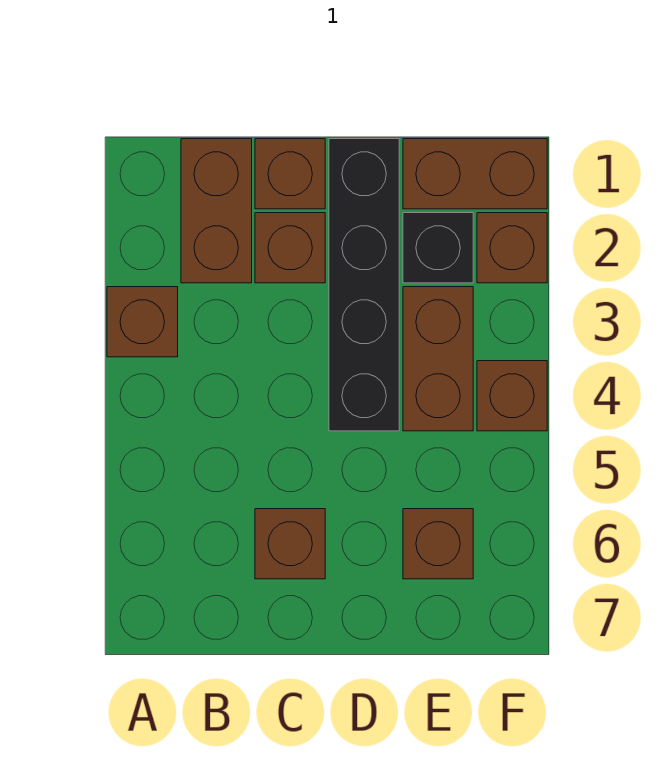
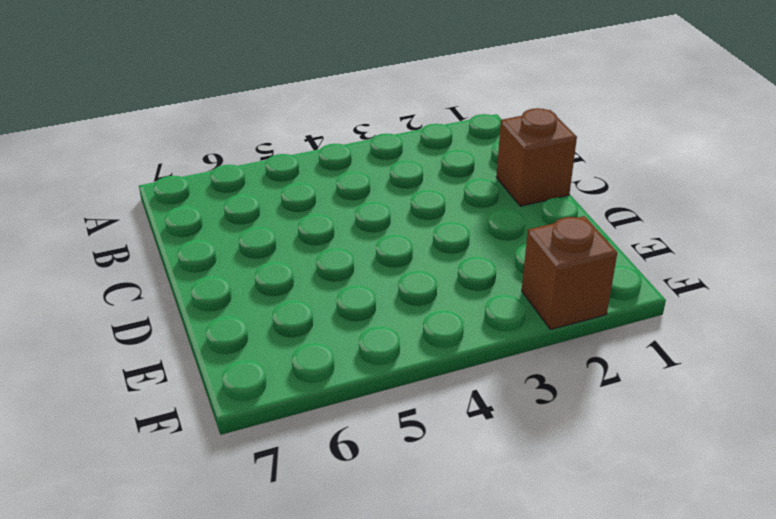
none -> brown brick A3 level 1
none -> brown brick B1:B2 level 1
none -> brown brick C2 level 1

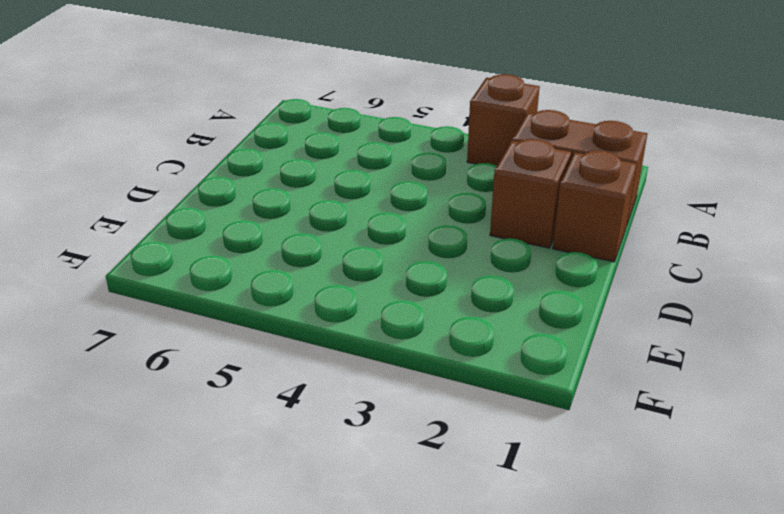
none -> brown brick C6 level 1
none -> black brick D1:D4 level 1
none -> brown brick E1:F1 level 1

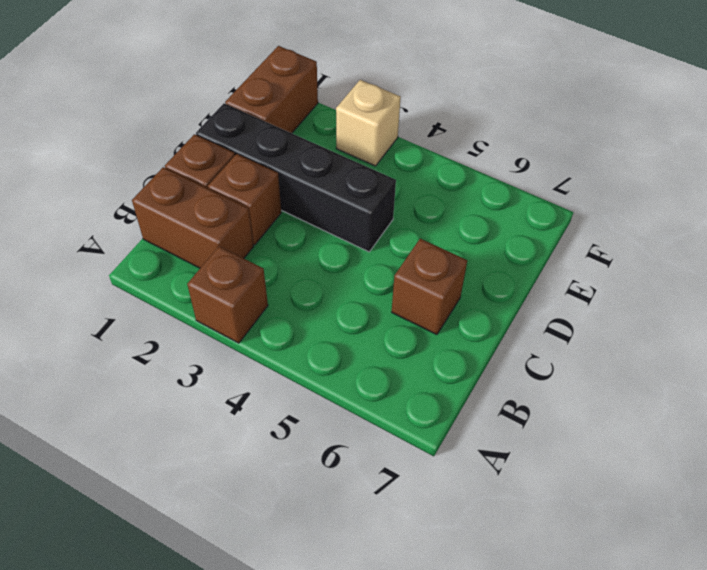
tan brick F3 level 1 -> none
none -> black brick E2 level 1
none -> brown brick E3:E4 level 1
none -> brown brick E6 level 1

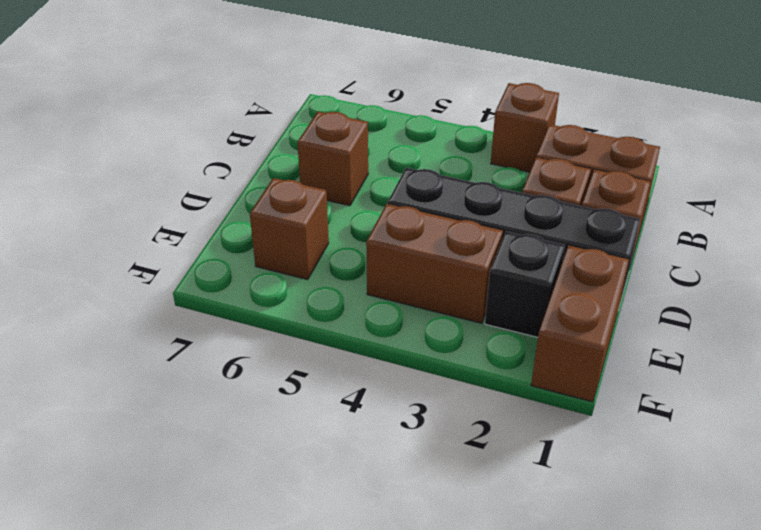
none -> brown brick F2 level 1
none -> brown brick F4 level 1

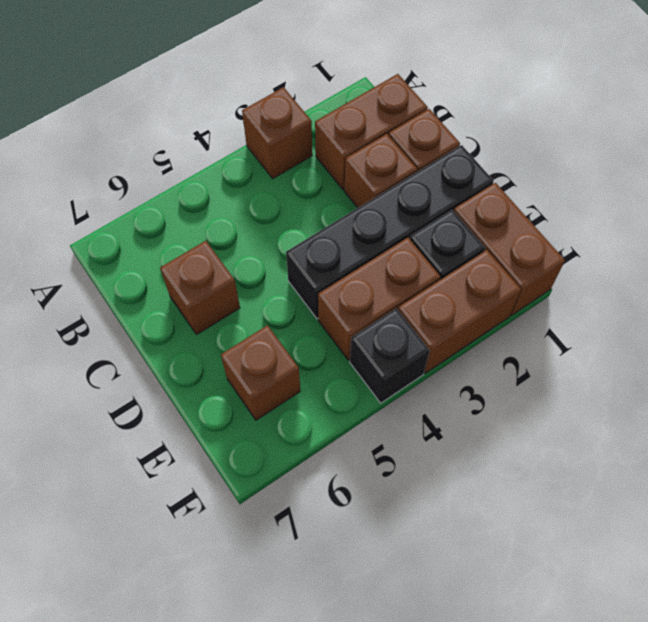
brown brick F2:F3 level 1 -> brown brick F2 level 1
black brick F4 level 1 -> brown brick F4 level 1

